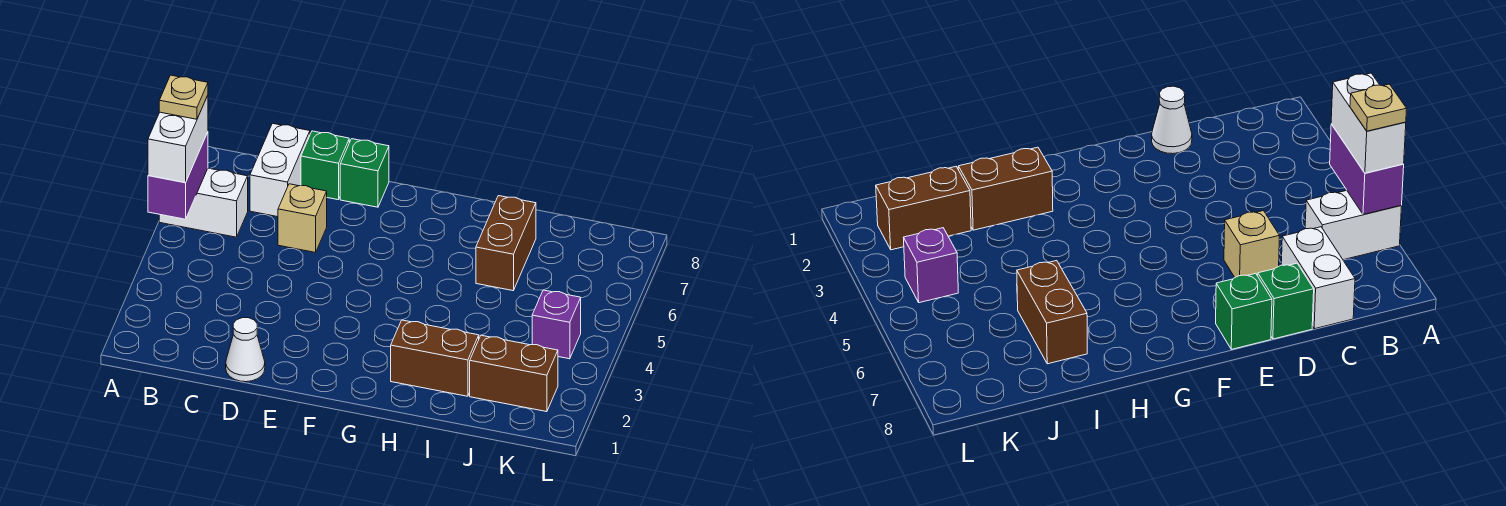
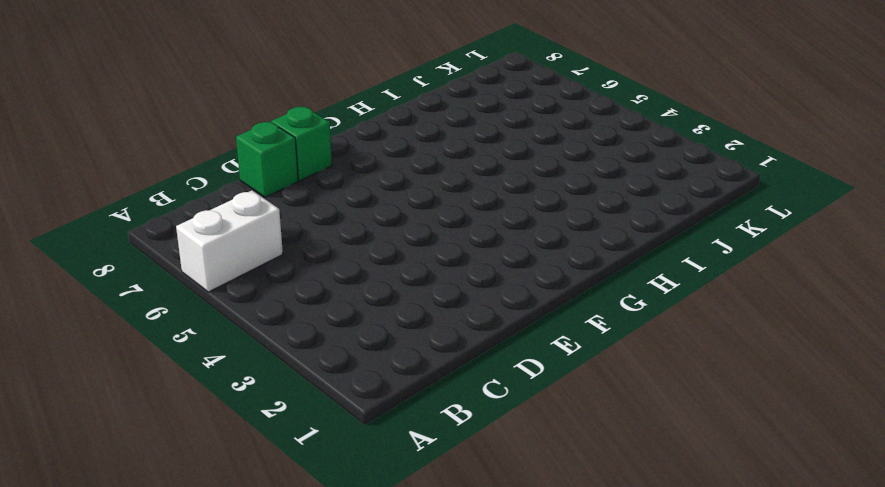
none -> white brick C7:C8 level 1
none -> white cone D1 level 1
none -> tan brick D6 level 1

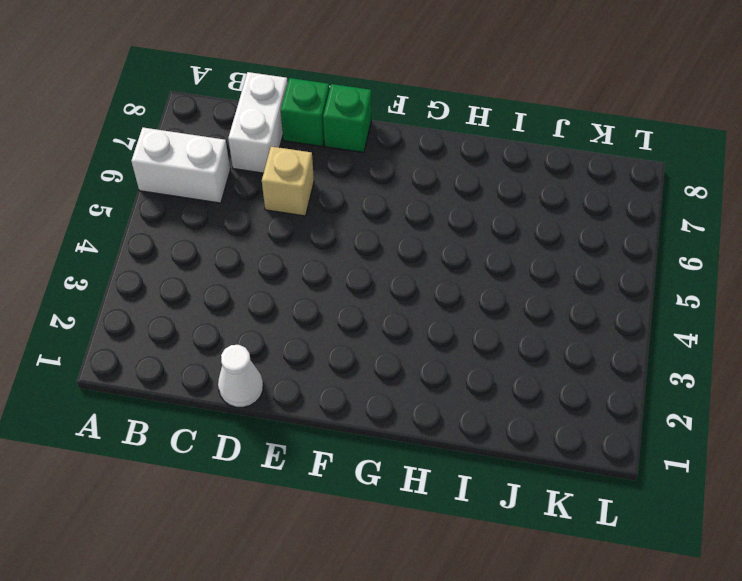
none -> brown brick H2:I2 level 1
none -> brown brick I6:I7 level 1
none -> brown brick J2:K2 level 1

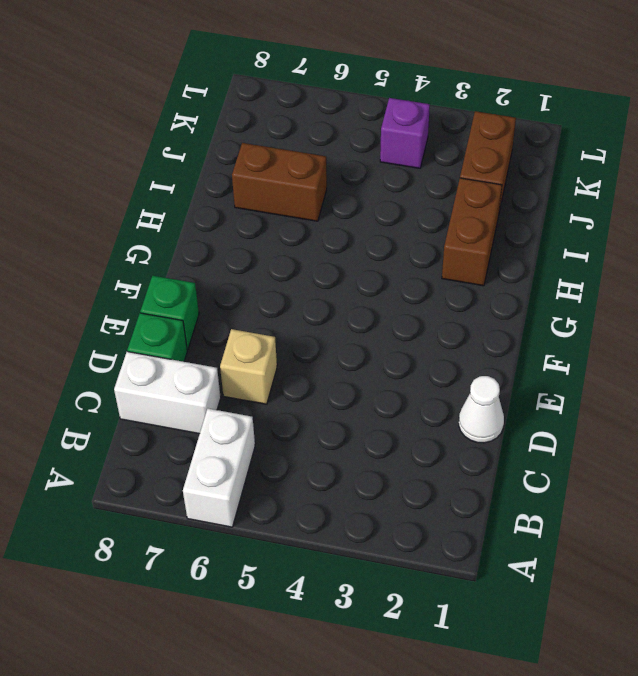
none -> purple brick A5:A6 level 2
none -> white brick A5:A6 level 3
none -> tan plate A6 level 4

